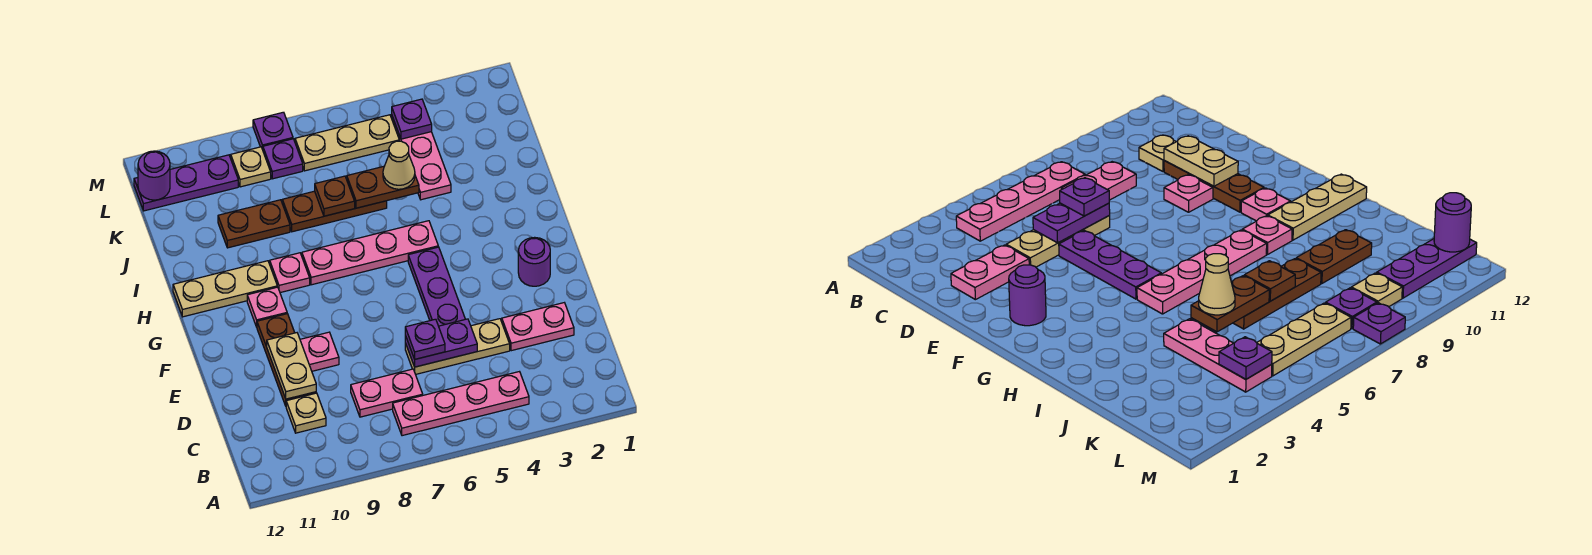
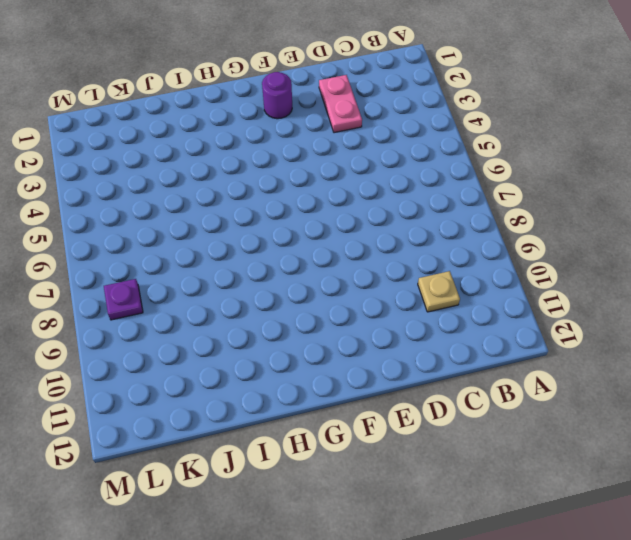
none -> pink plate B4:B7 level 1
none -> pink plate C7:C8 level 1
none -> tan plate D4:D6 level 1

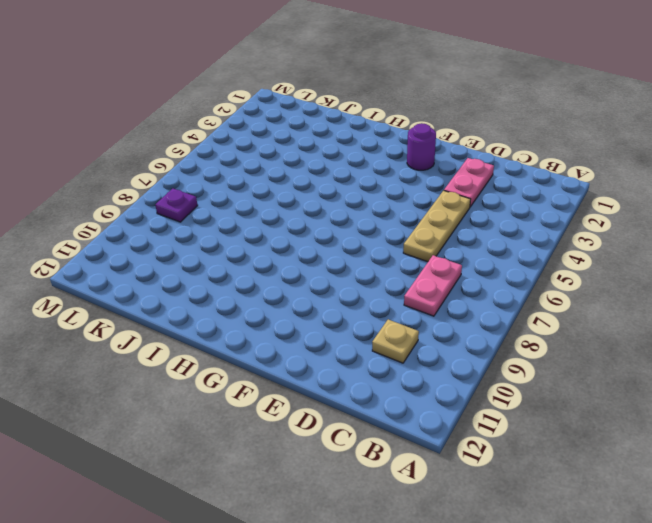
none -> pink plate B4:B7 level 1
none -> brown plate D10:F10 level 1
none -> purple plate E5:G5 level 1

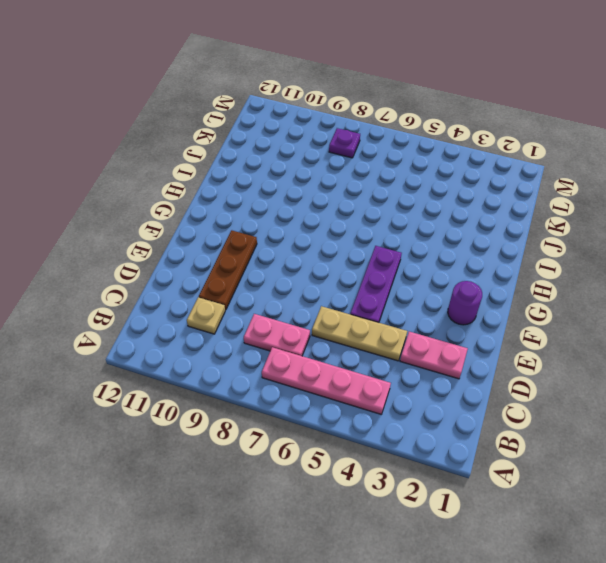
none -> pink plate E9 level 1
none -> pink plate G10 level 1
none -> pink plate H5:H8 level 1

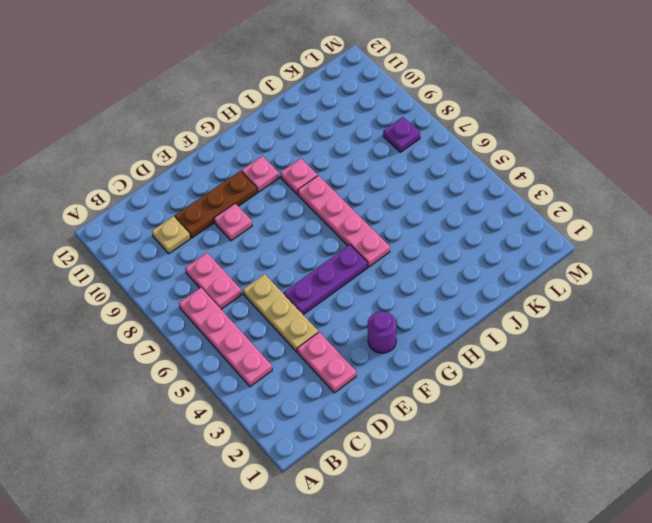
none -> tan plate H10:H12 level 1
none -> pink plate J4:L4 level 1
none -> brown plate J6:J8 level 1

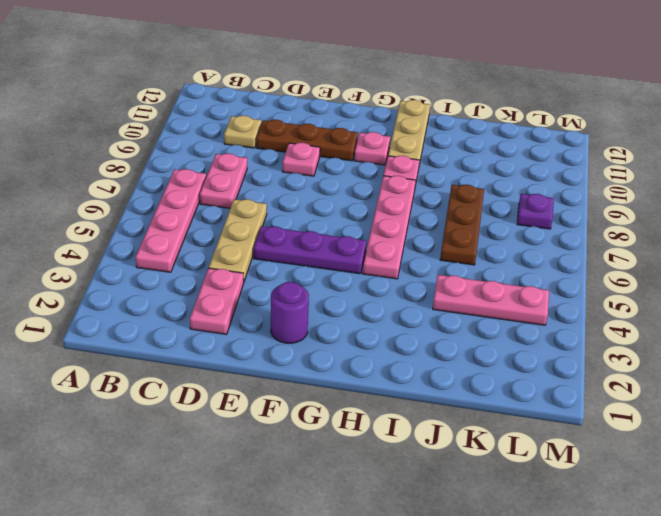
none -> brown plate J9:J10 level 1
none -> tan plate L5:L7 level 1
none -> tan plate L9 level 1

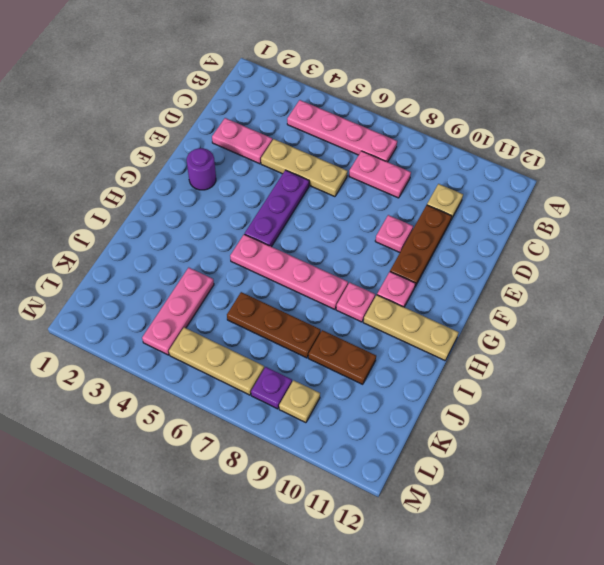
none -> purple plate L10:L12 level 1
none -> purple plate M8 level 1
none -> purple plate D5:D6 level 2

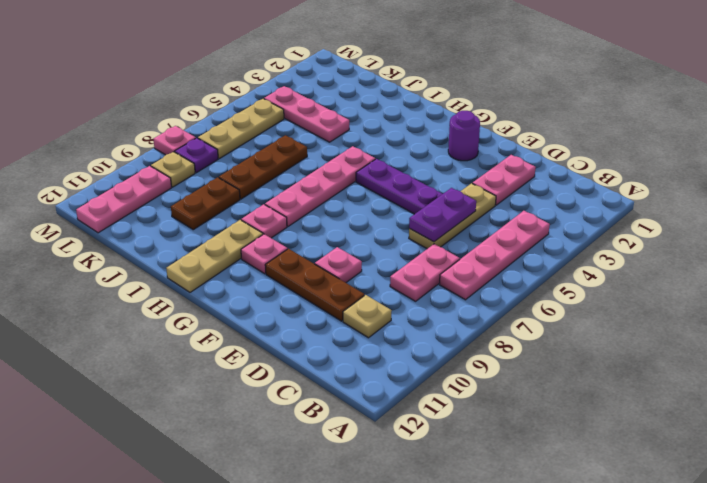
pink plate L10:L12 level 1 -> purple plate L10:L12 level 1
pink plate M8 level 1 -> purple plate M8 level 1
none -> tan plate D10:E10 level 2
none -> brown plate J5:J6 level 2
none -> brown plate J7 level 2

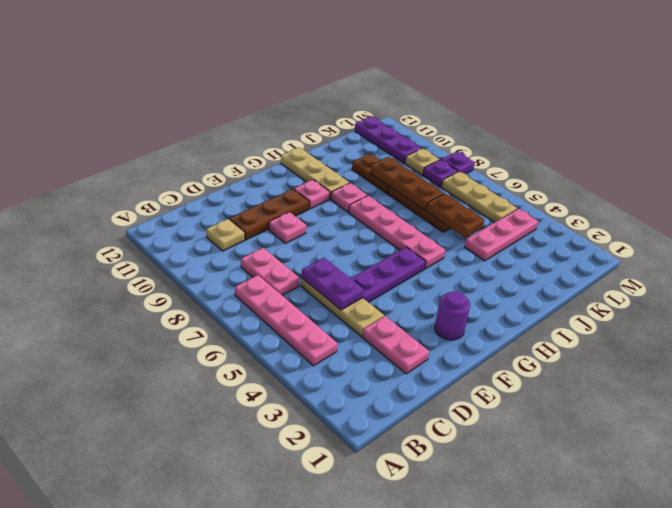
brown plate J7:J9 level 2 -> brown plate J7 level 2
none -> tan plate D10:E10 level 2
none -> purple plate L4 level 2
none -> purple round brick L12 level 2

